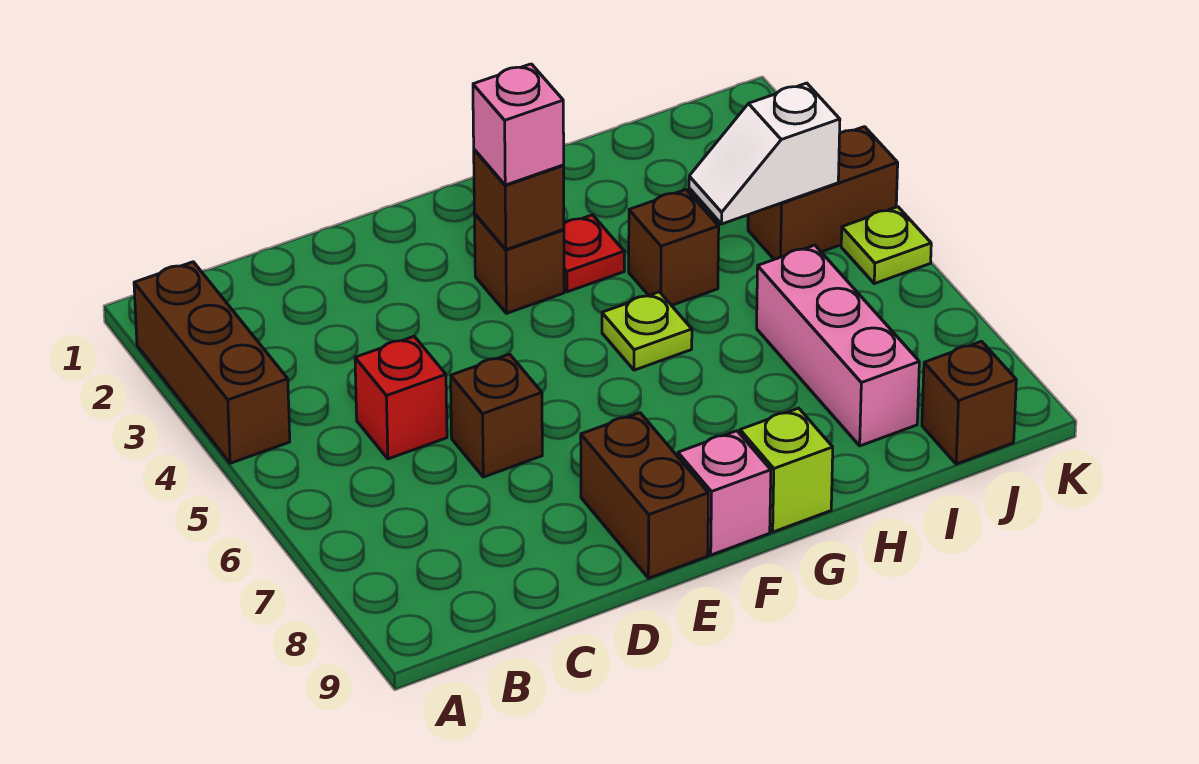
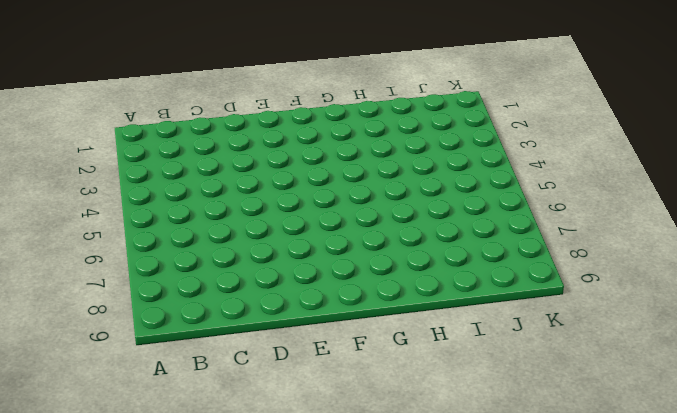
none -> brown brick A2:A4 level 1
none -> red brick C5 level 1
none -> brown brick D6 level 1

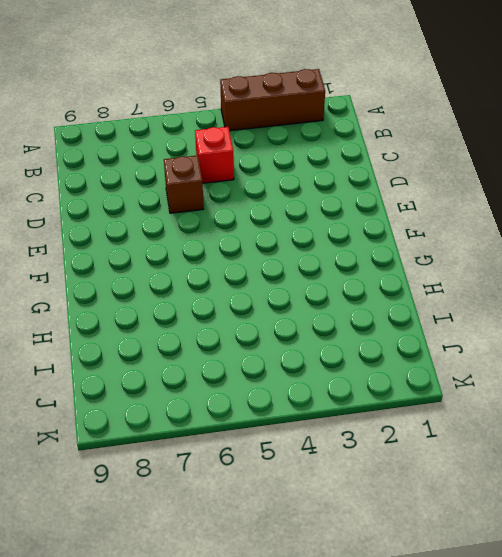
none -> brown brick E8:E9 level 1
none -> brown brick F3 level 1
none -> pink brick F9 level 1

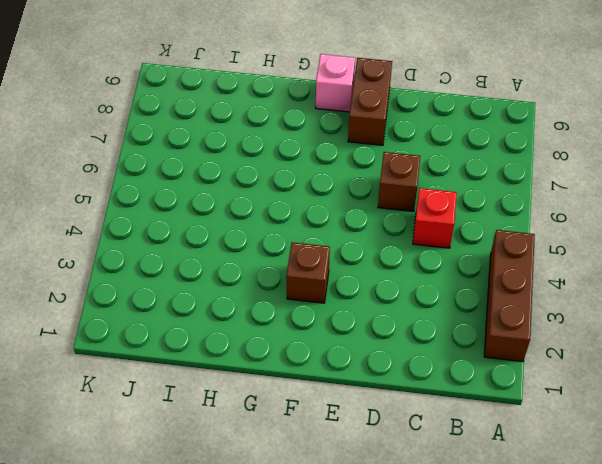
none -> red plate G3 level 1
none -> lime plate G5 level 1
none -> lime brick G9 level 1

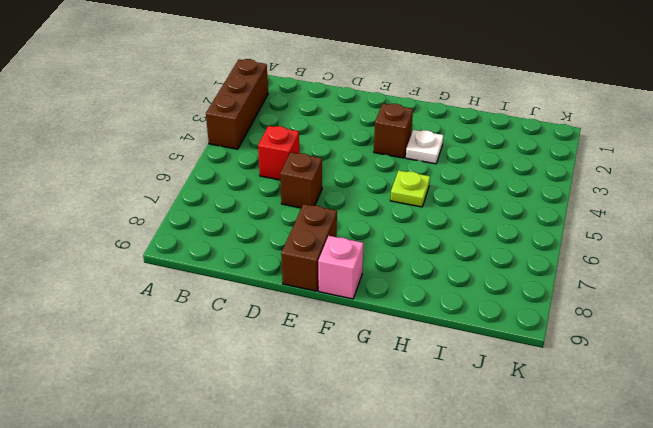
white plate G3 level 1 -> red plate G3 level 1
none -> lime brick G9 level 1
none -> brown brick H4 level 1
none -> pink brick I6:I8 level 1

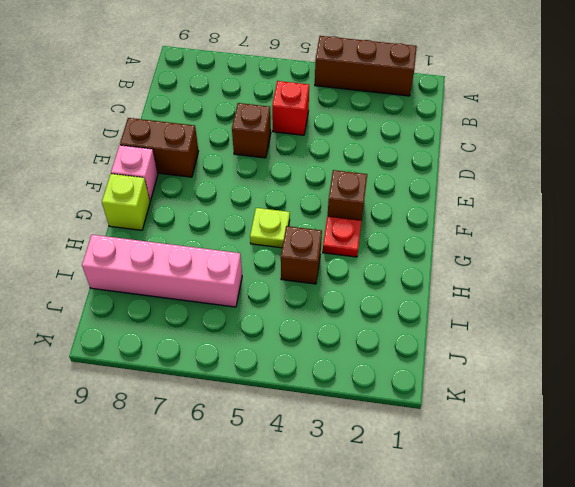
pink brick I6:I9 level 1 -> pink brick I6:I8 level 1
none -> brown brick J4:K4 level 1
none -> brown brick J9 level 1
none -> lime plate K5 level 1

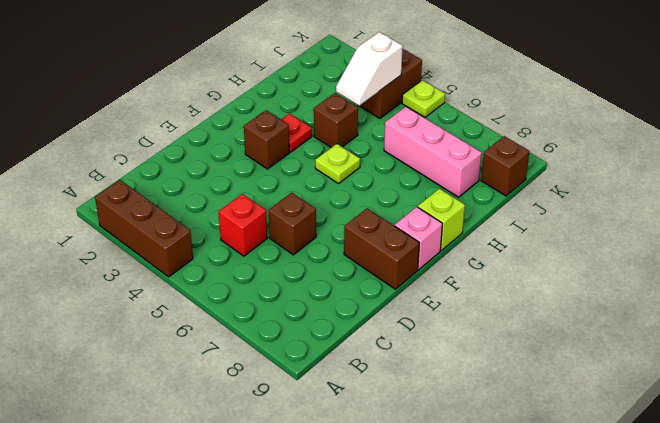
none -> brown brick F3 level 2
none -> pink brick F3 level 3

